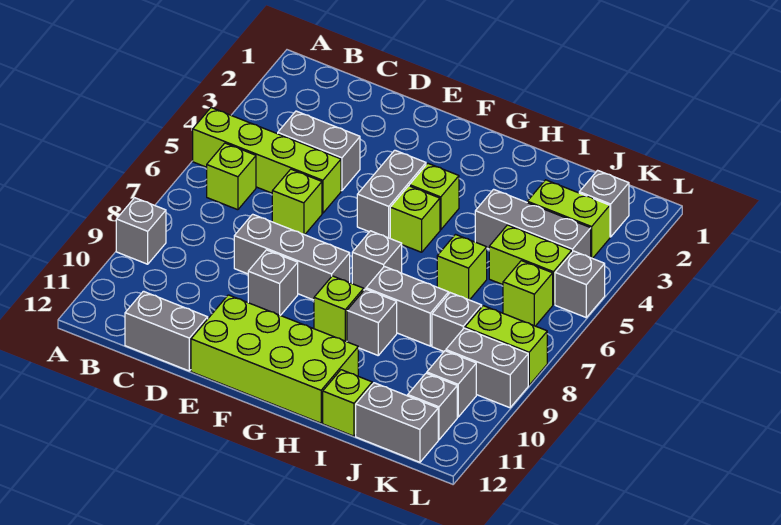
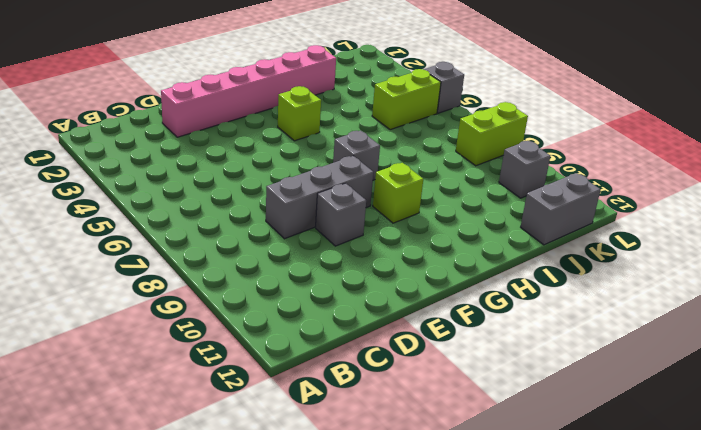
pink brick D2:I2 level 1 -> none
none -> lime brick A5:D5 level 1
none -> grey brick A9 level 1
none -> lime brick B6 level 1
none -> grey brick C4:D4 level 1

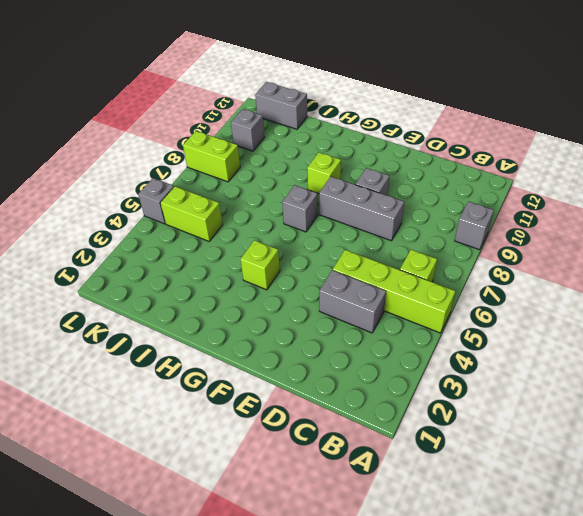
none -> grey brick C12:D12 level 1
none -> lime brick D6 level 1
none -> lime brick E11:H12 level 1
none -> grey brick F4:F5 level 1

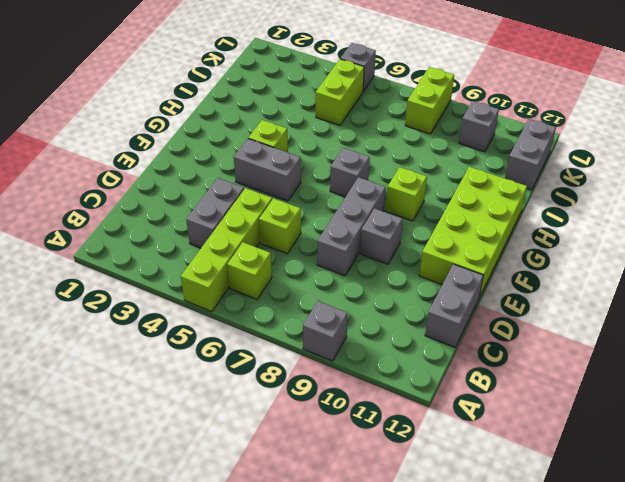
none -> lime brick G5 level 1
none -> grey brick H8:I8 level 1
none -> grey brick H9 level 1
none -> grey brick I4:K4 level 1

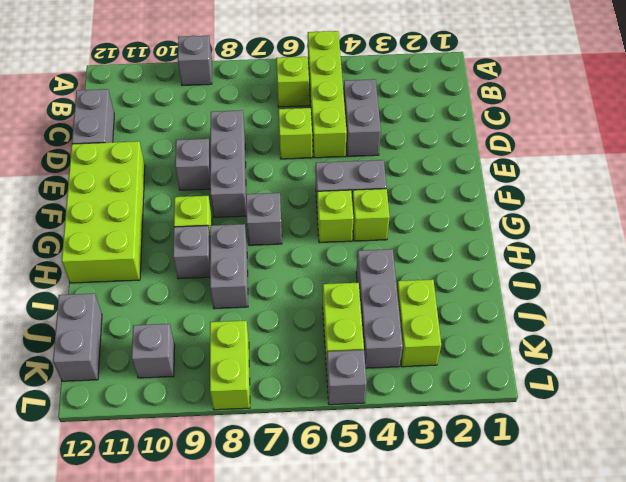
none -> lime brick I6 level 1
none -> lime brick I12 level 1
none -> grey brick J8 level 1
none -> grey brick K2 level 1

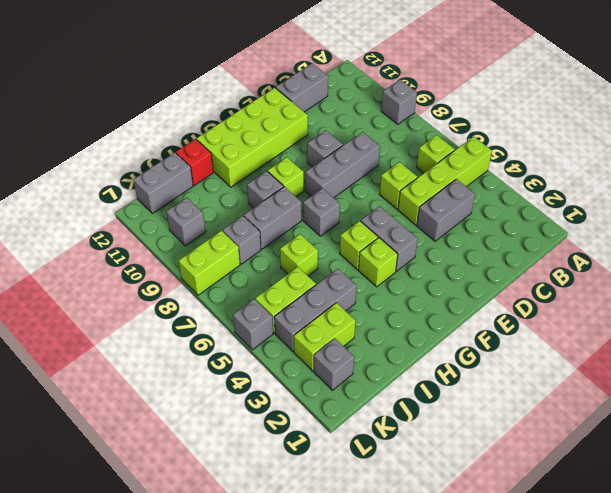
red brick I12 level 1 -> lime brick I12 level 1
none -> lime brick K6 level 1
none -> grey brick K9:L9 level 1
none -> grey brick K11 level 1

